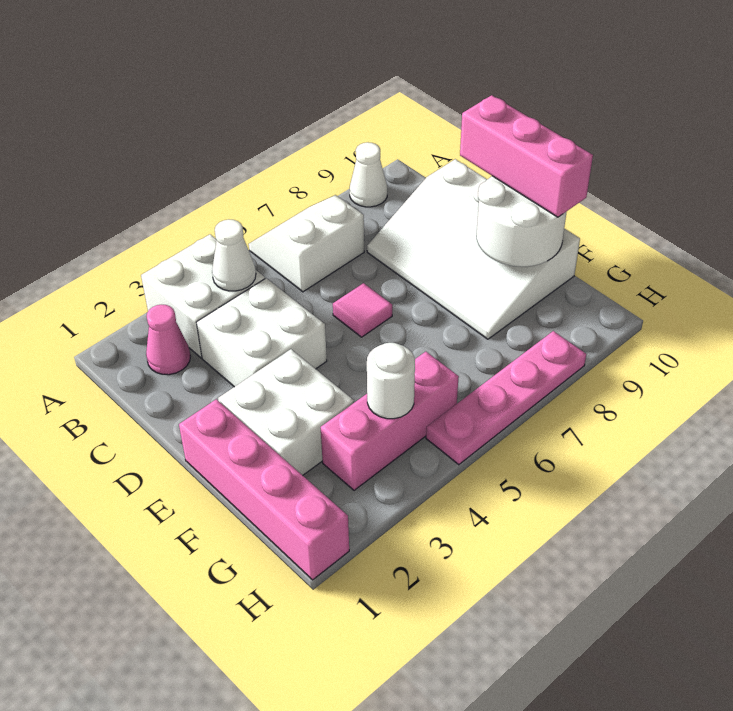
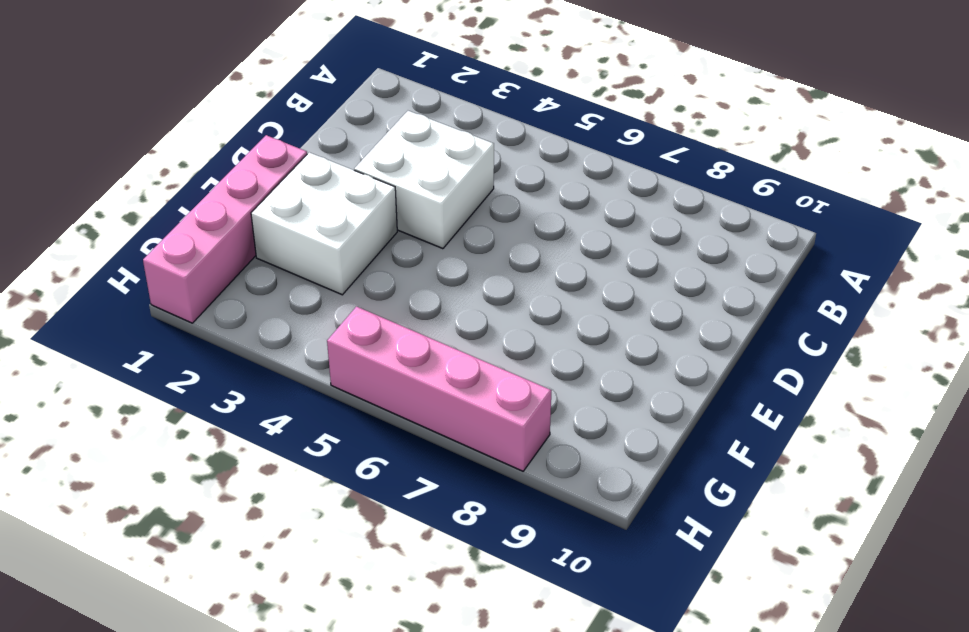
pink brick H5:H8 level 1 -> pink plate H5:H8 level 1
none -> white brick A3:B4 level 1
none -> white slope A6:B7 level 1 top B
none -> white cone A9 level 1

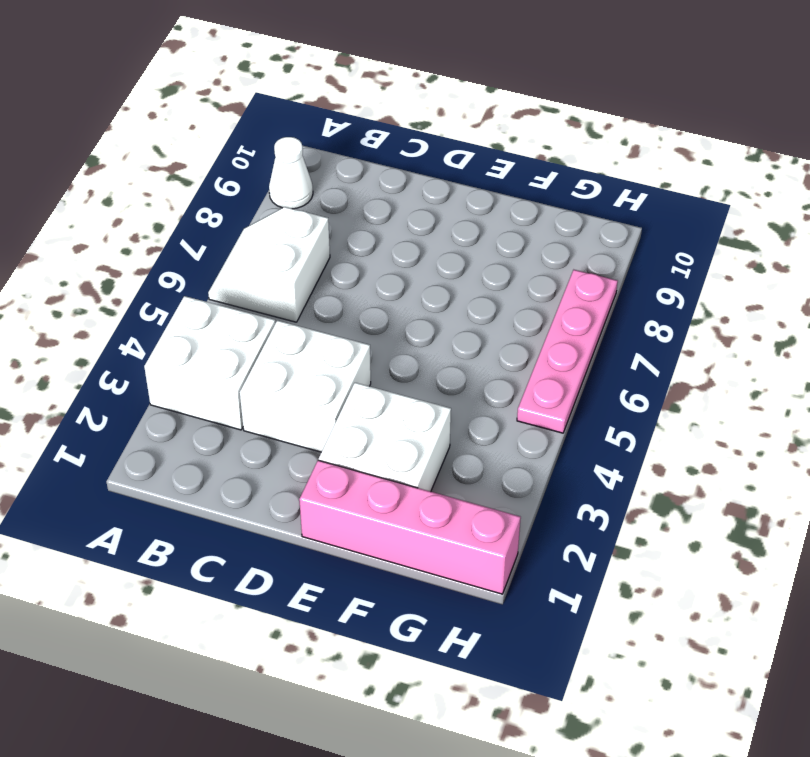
none -> pink cone B2 level 1
none -> white slope C8:F10 level 1 top 10
none -> pink tile D6 level 1

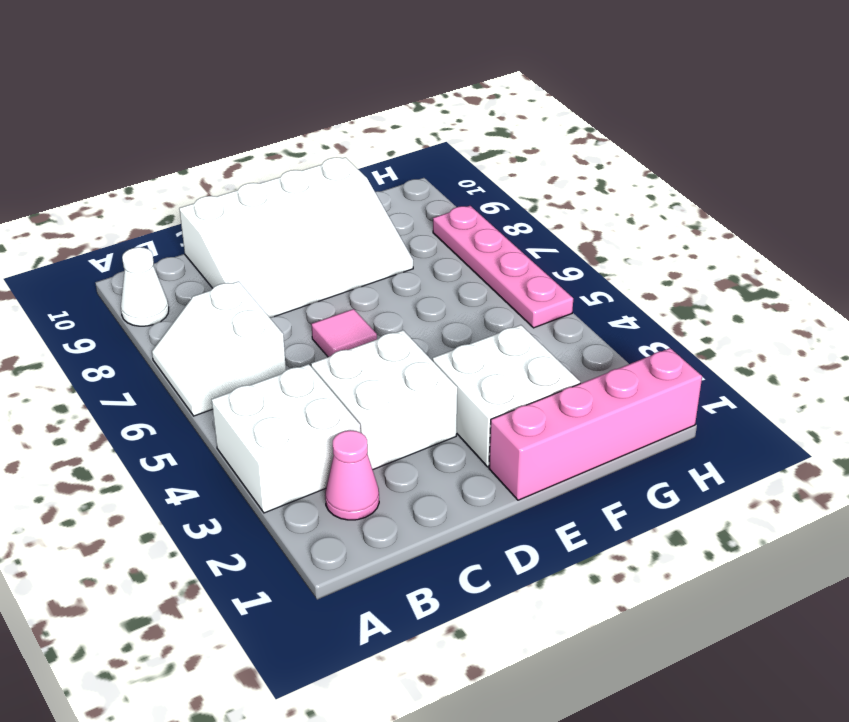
none -> pink brick G3:G5 level 1
none -> white cone B4 level 2
none -> white round brick E9:F10 level 2

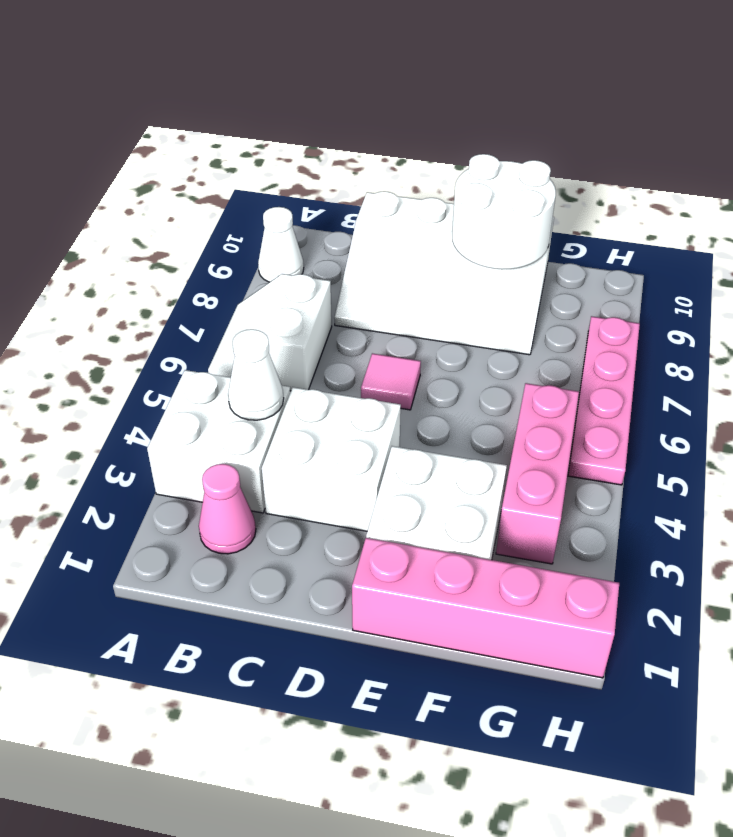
none -> white round brick G4 level 2
none -> pink brick D10:F10 level 3

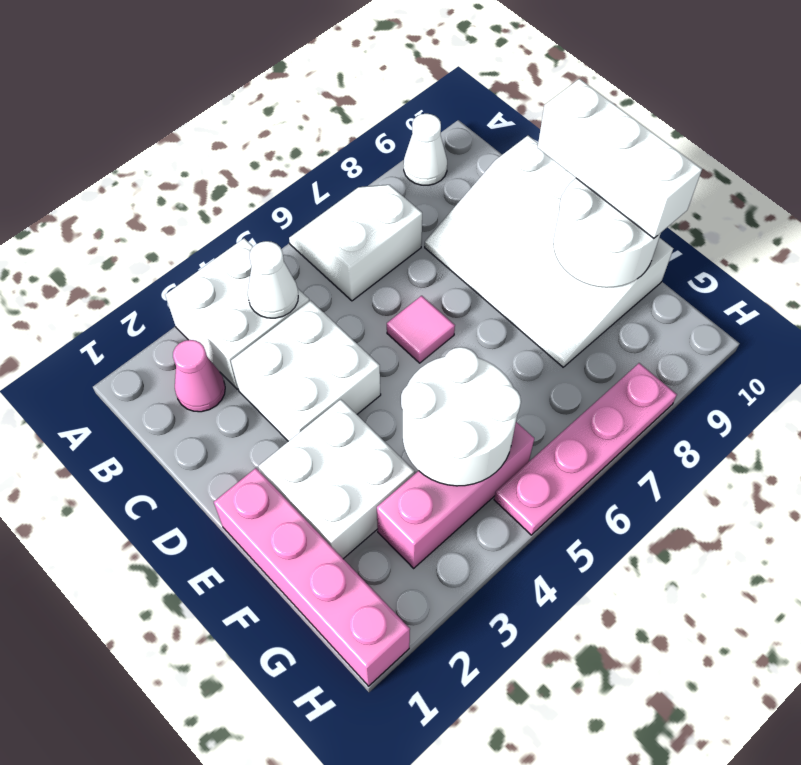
white brick D10:F10 level 3 -> pink brick D10:F10 level 3
white round brick F4:G5 level 2 -> white round brick G4 level 2

